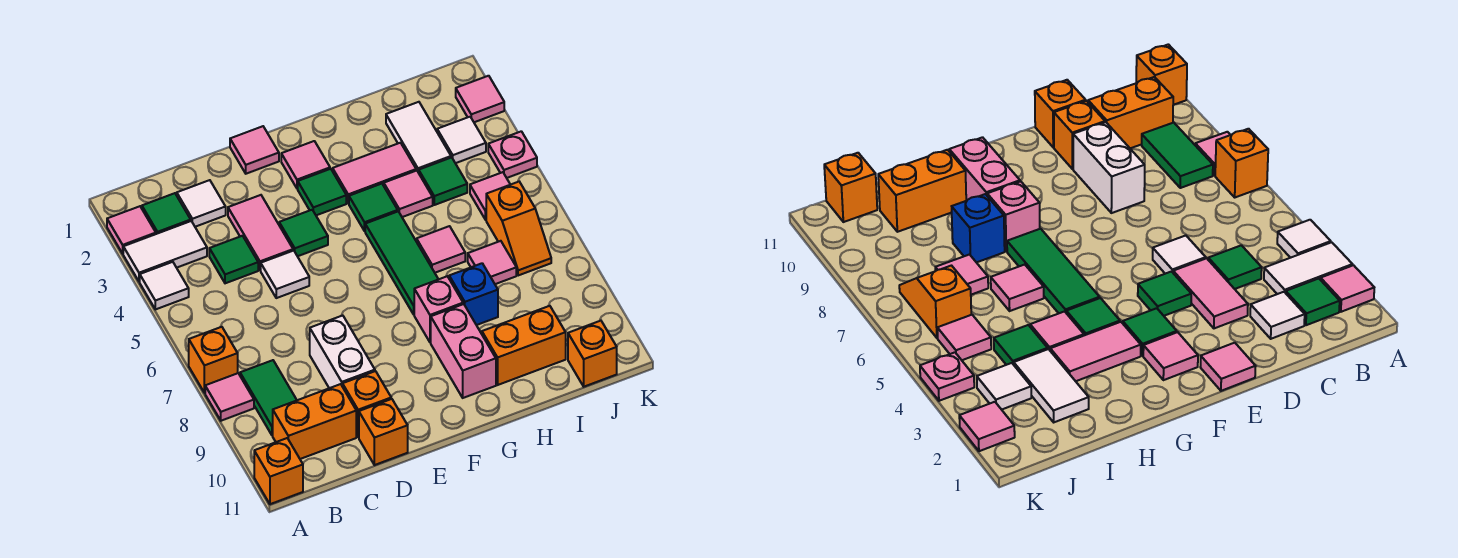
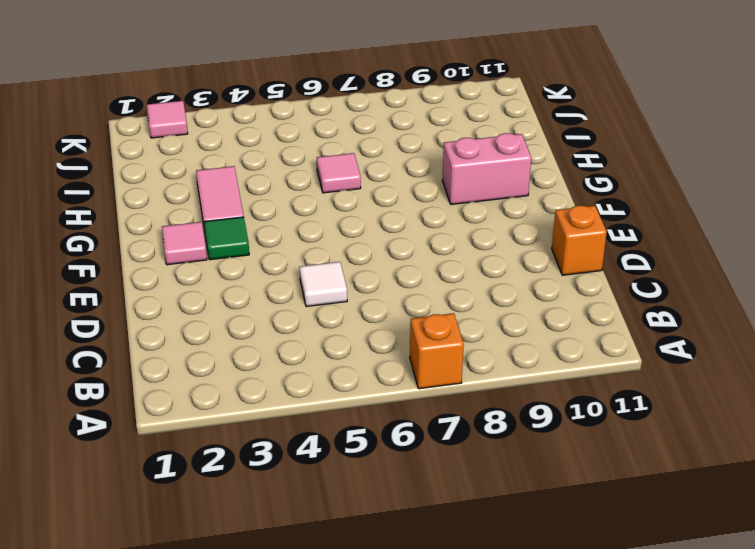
none -> pink tile A2 level 1
none -> white tile A3:B3 level 1
none -> white tile A4 level 1
none -> pink tile A8 level 1

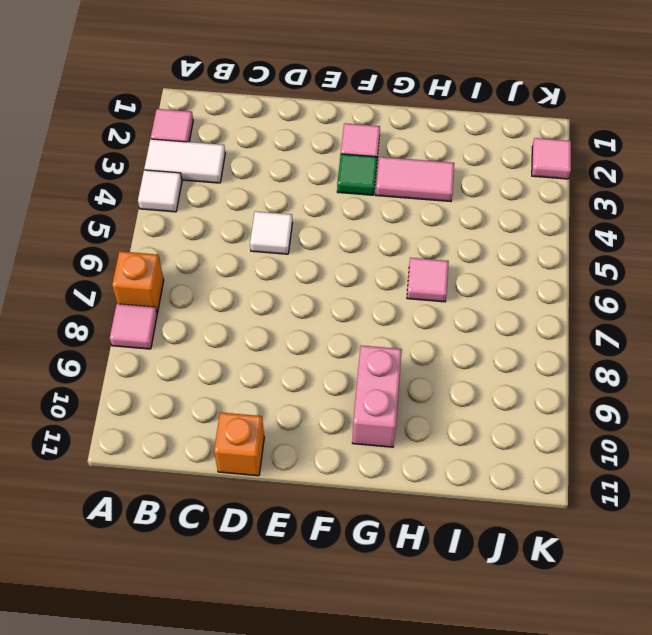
none -> orange brick A11 level 1
none -> green tile B2 level 1
none -> green tile B8:B9 level 1
none -> orange brick B10:C10 level 1

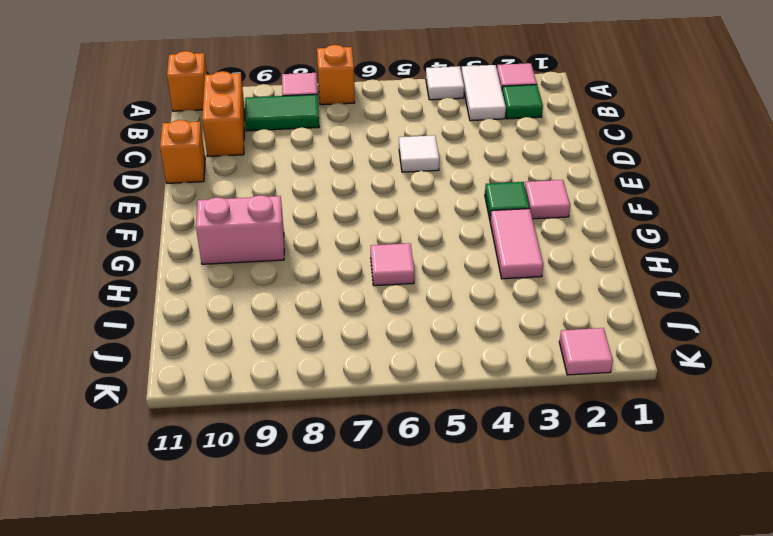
none -> white tile C2 level 1
none -> green tile C4 level 1
none -> pink tile D3:D4 level 1
none -> white brick D8:D9 level 1

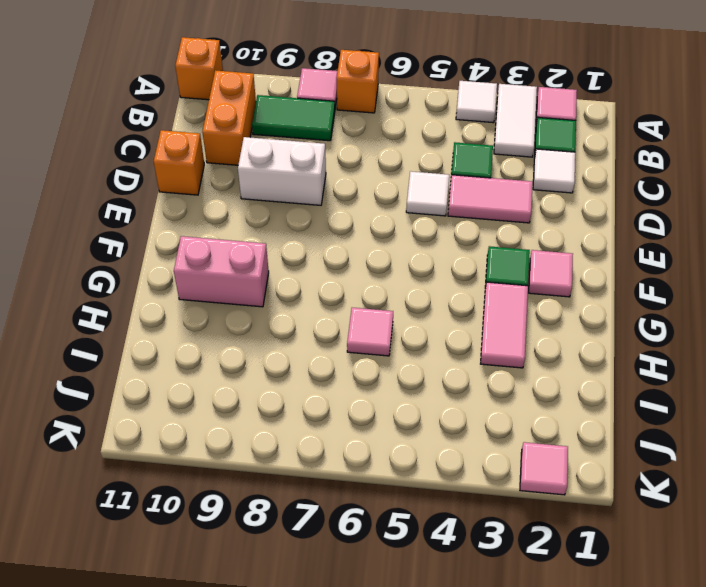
none -> orange brick D10 level 1
none -> pink tile E1 level 1
none -> green tile E4 level 1
none -> green tile G4 level 1

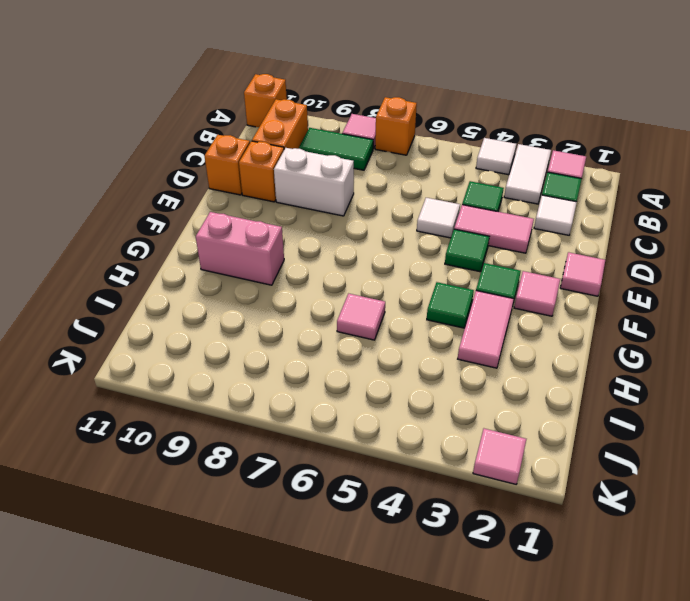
none -> green tile G5:G7 level 1
none -> pink brick G8 level 1
none -> pink tile H4 level 1
none -> blue brick H8 level 1

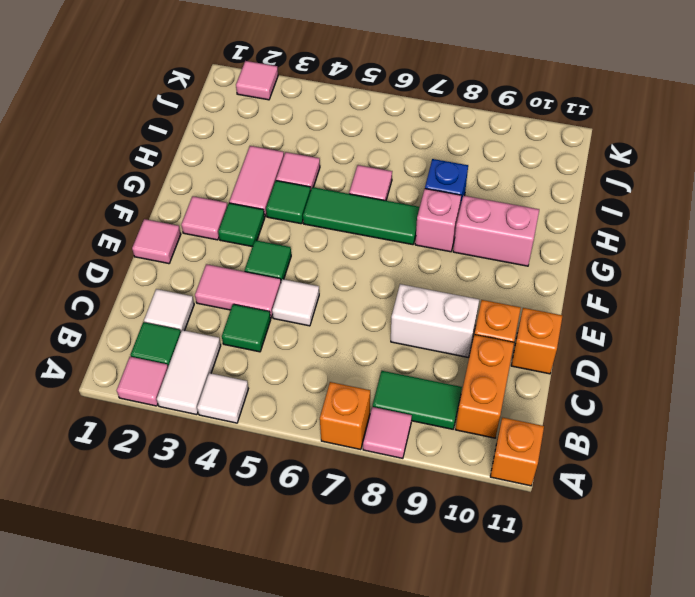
none -> orange brick H10:I10 level 1
none -> white tile I2:I3 level 1
none -> green tile I4 level 1
none -> pink tile I7 level 1

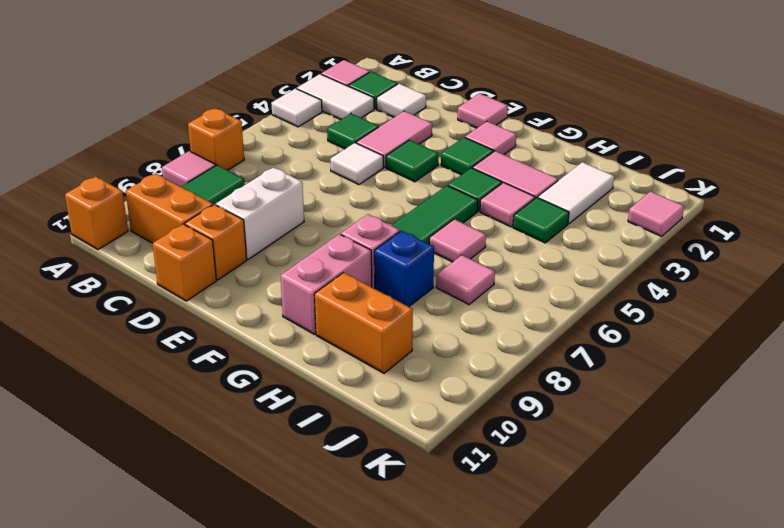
none -> white tile J3 level 1
none -> pink tile J5 level 1
none -> orange slope J6:J7 level 1 top 6
none -> orange brick J11 level 1

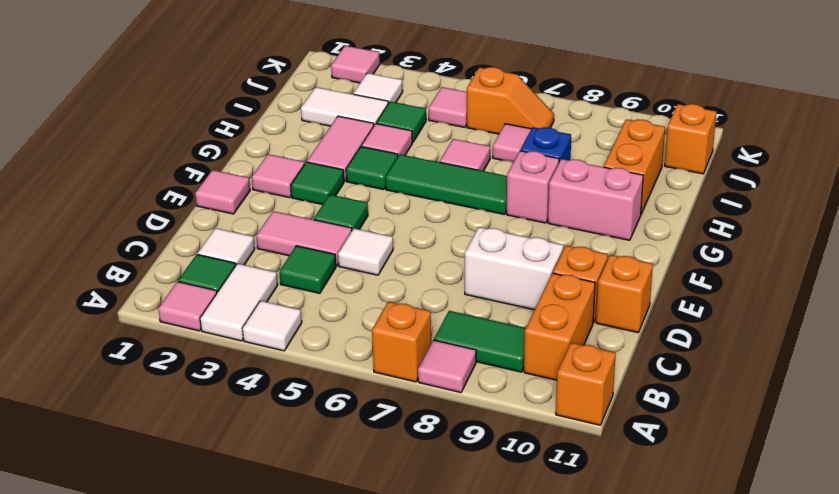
none -> pink plate K4 level 1

